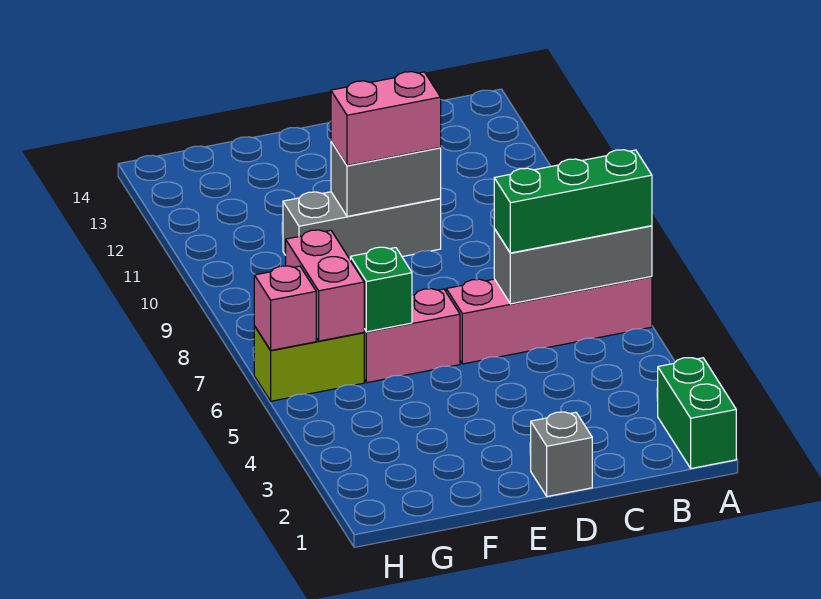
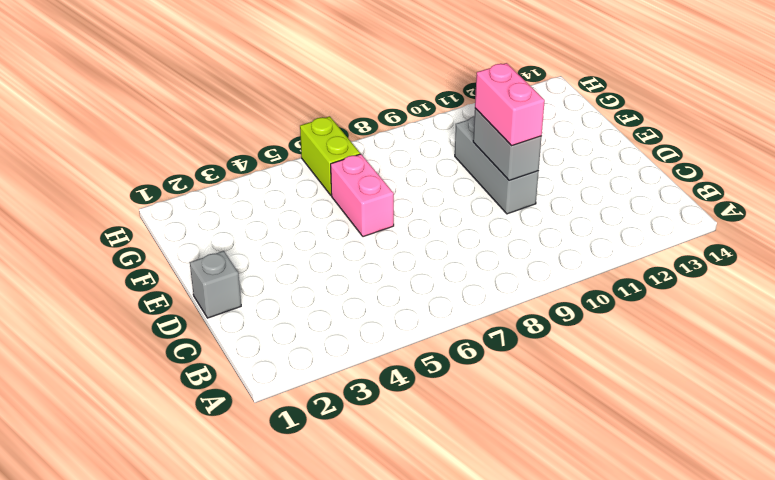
none -> green brick A1:A2 level 1
none -> pink brick A6:D6 level 1
none -> grey brick A6:C6 level 2

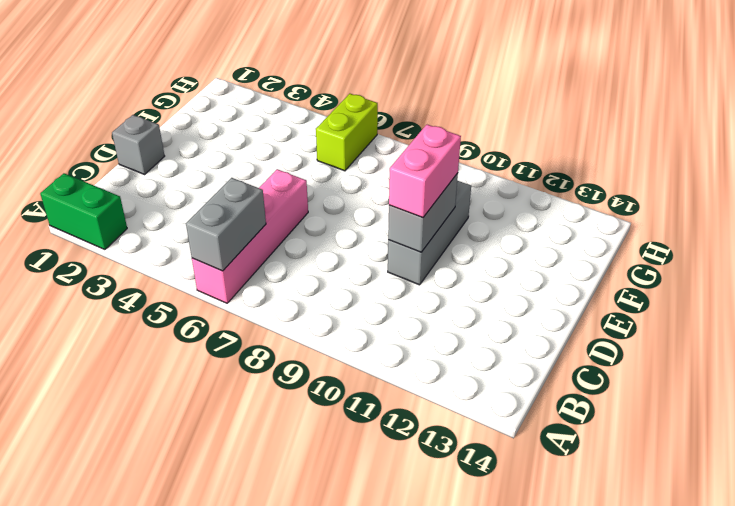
grey brick A6:B6 level 2 -> grey brick A6:C6 level 2
none -> pink brick E6:F6 level 1
none -> green brick F6 level 2
none -> pink brick G6:G7 level 2

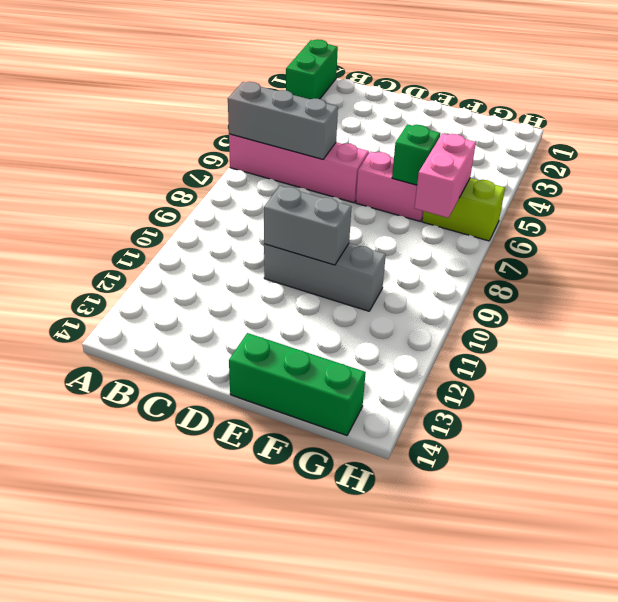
green brick E14:G14 level 1 -> green brick A6:C6 level 3
none -> grey brick D1 level 1
none -> pink brick H6 level 2
none -> pink brick D10:E10 level 3

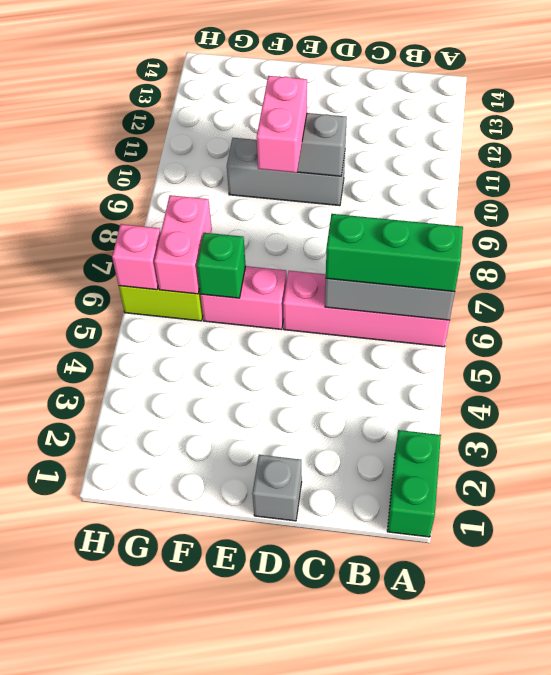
pink brick E9:E10 level 3 -> pink brick D10:E10 level 3

